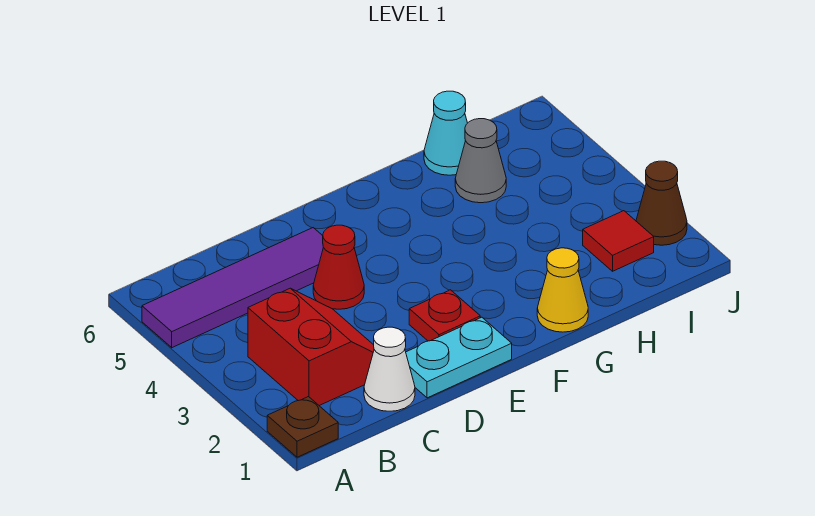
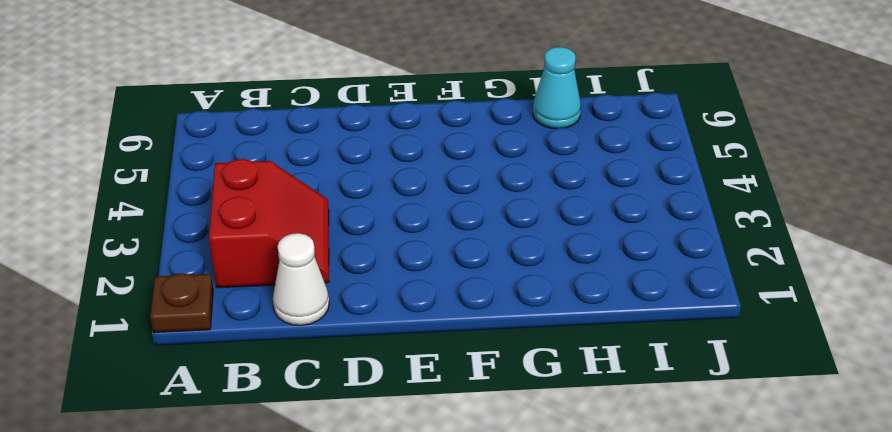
none -> purple tile A5:D5 level 1
none -> cyan plate D1:E1 level 1
none -> red cone D4 level 1

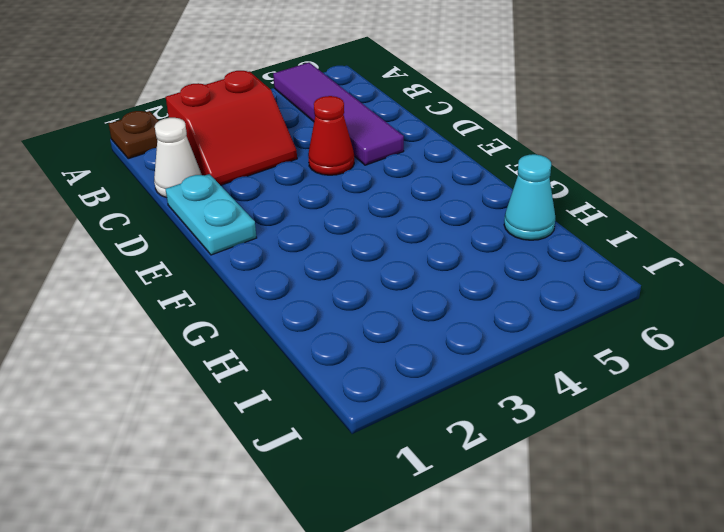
none -> red plate E2 level 1
none -> yellow cone G1 level 1
none -> grey cone H5 level 1

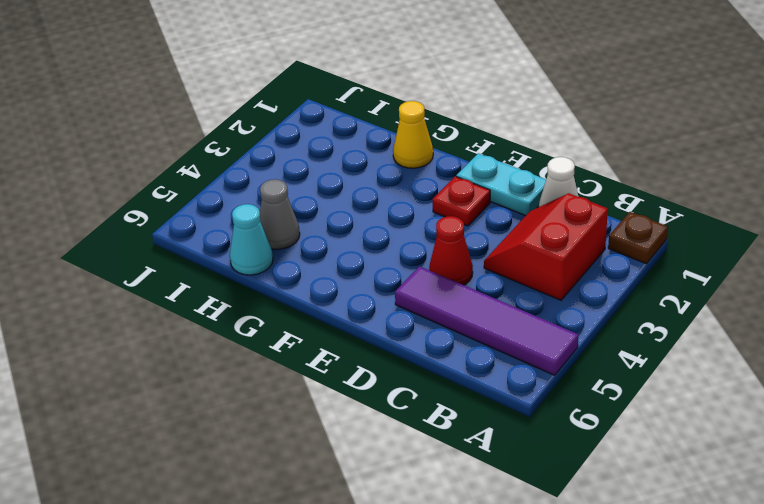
none -> red tile I2 level 1
none -> brown cone J2 level 1

